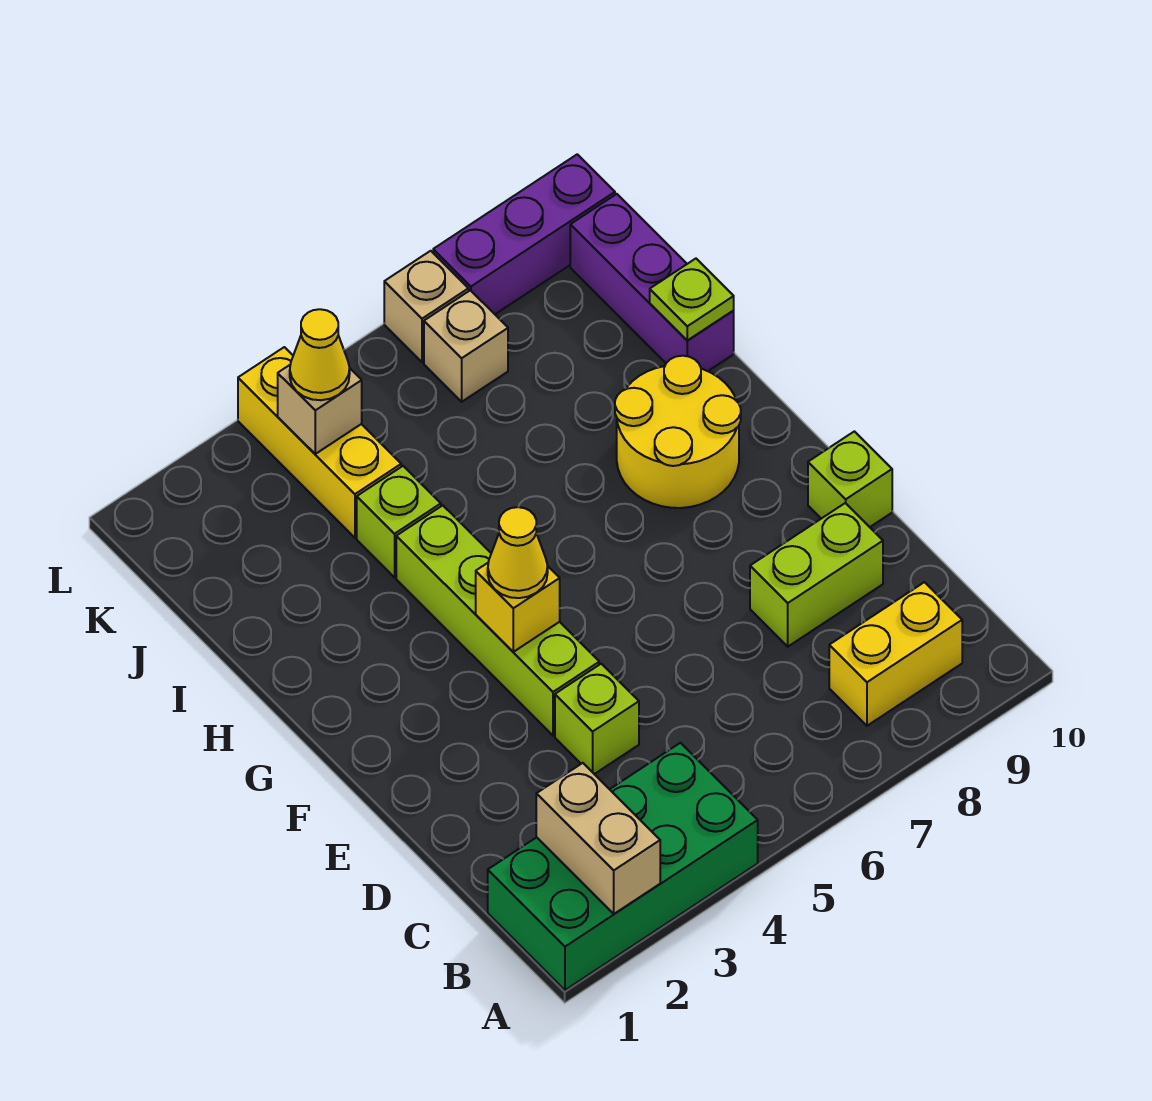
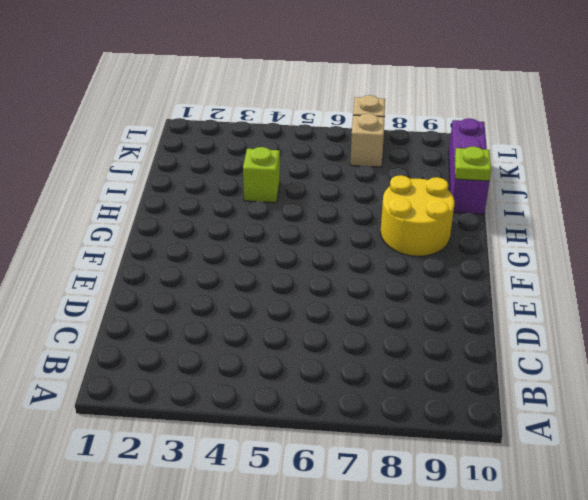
none -> green brick A1:B4 level 1
none -> yellow brick B8:B9 level 1
none -> lime brick D4 level 1

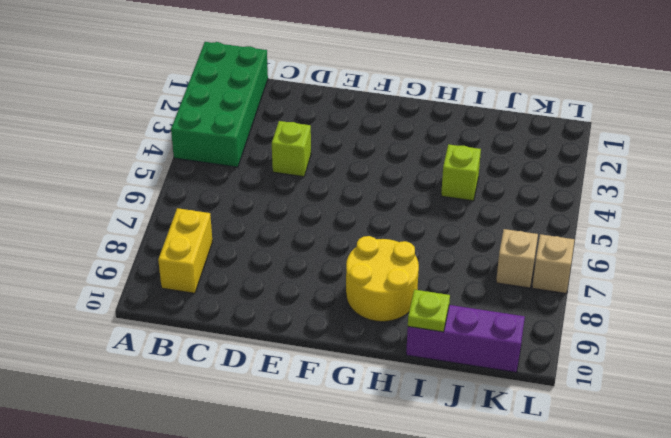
none -> lime brick D8:D9 level 1
none -> lime brick E4:H4 level 1
none -> lime brick E10 level 1

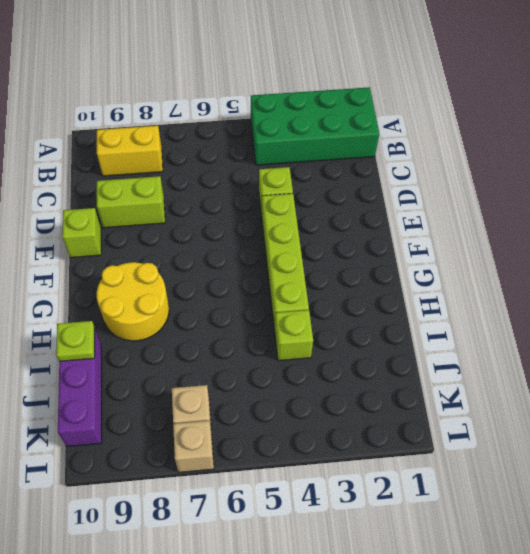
none -> yellow brick J4:L4 level 1
none -> purple brick L8:L10 level 1
none -> tan brick A2:B2 level 2

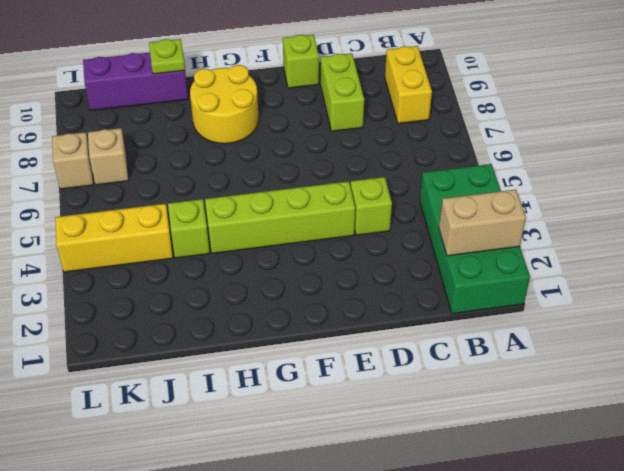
none -> purple brick L8:L10 level 1
none -> yellow brick F4 level 2
none -> tan brick K4 level 2

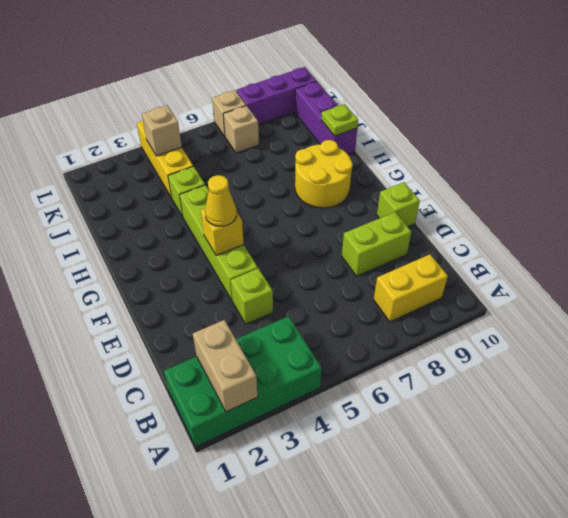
none -> yellow cone K4 level 3

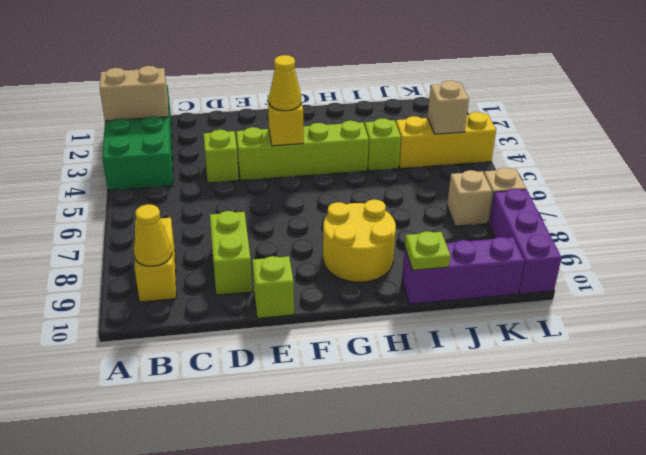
yellow cone B9 level 2 -> yellow cone K4 level 3

